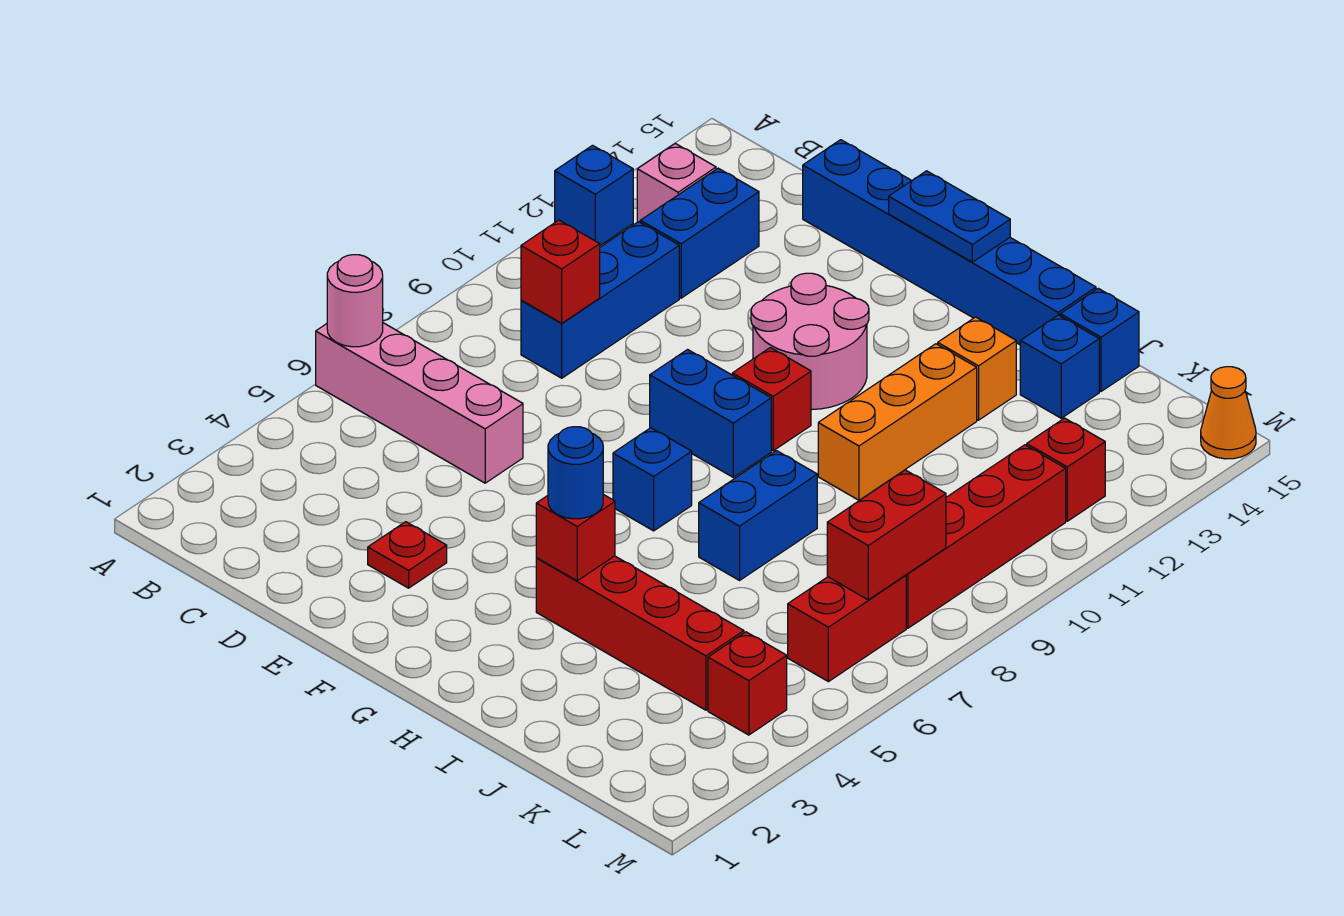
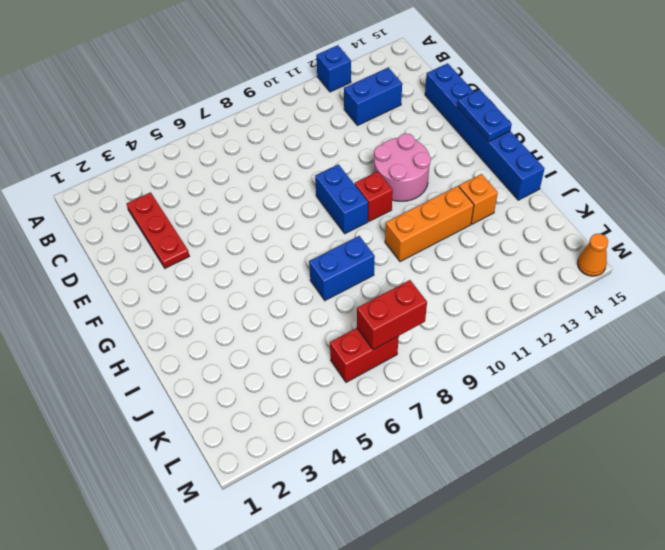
red plate C3:E3 level 1 -> red plate E3 level 1
none -> pink brick A6:D6 level 1
none -> pink brick B13 level 1
none -> blue brick C9:C11 level 1

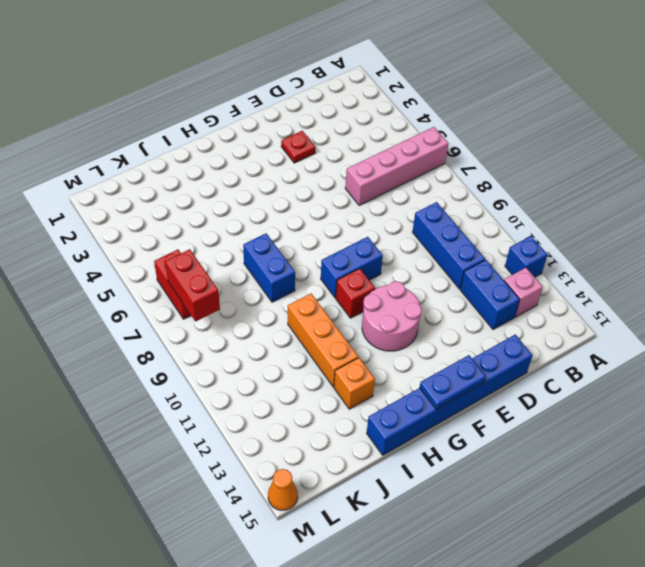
none -> blue brick G7 level 1
none -> red brick H4:K4 level 1
none -> blue brick J14 level 1

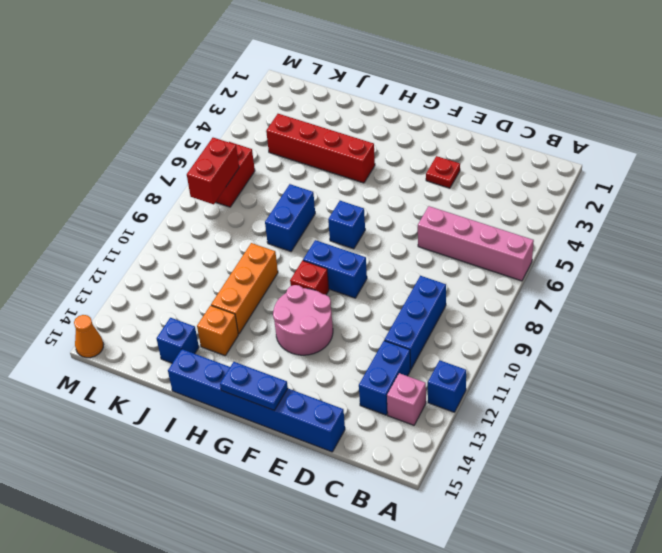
none -> blue brick J15 level 1
none -> red brick L4 level 1
none -> red brick L8:L11 level 1

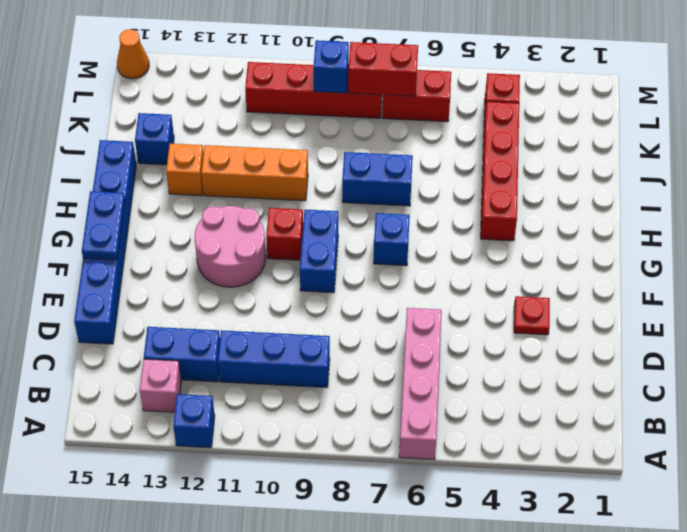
blue brick L9 level 2 -> blue brick J15 level 1
none -> red brick L12 level 1
none -> pink round brick A6 level 2
none -> red brick C9 level 2

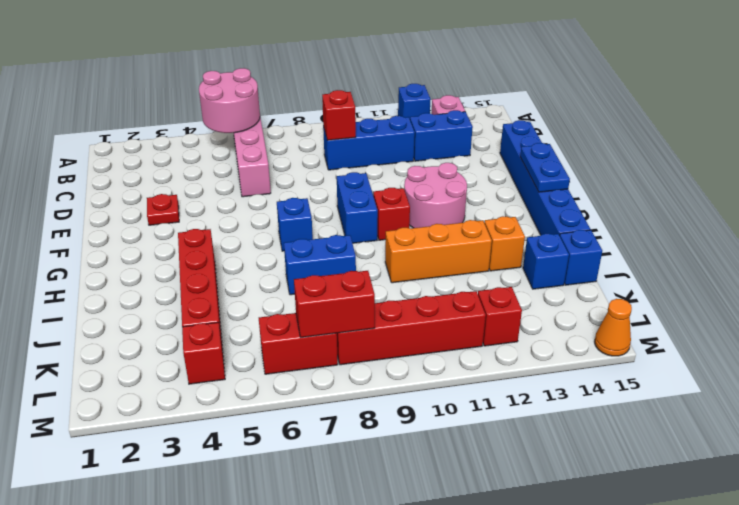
pink round brick A5:B6 level 2 -> pink round brick A6 level 2
none -> red brick H4 level 2
none -> blue round brick H4 level 3

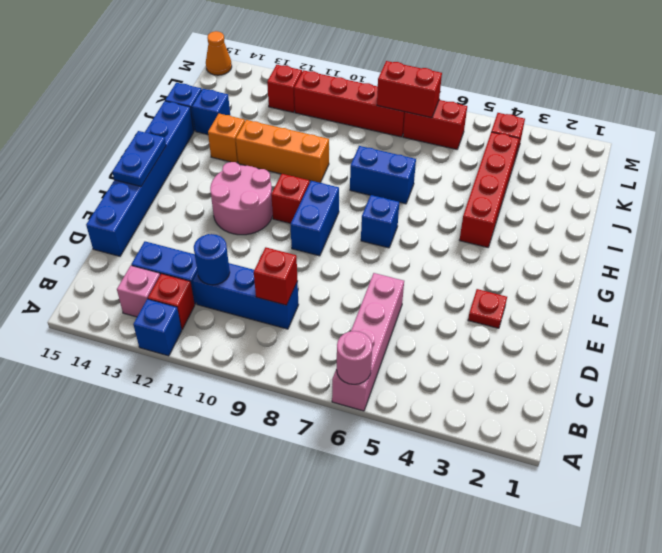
red brick B12 level 1 -> red brick H4 level 2
blue round brick C11 level 2 -> blue round brick H4 level 3

